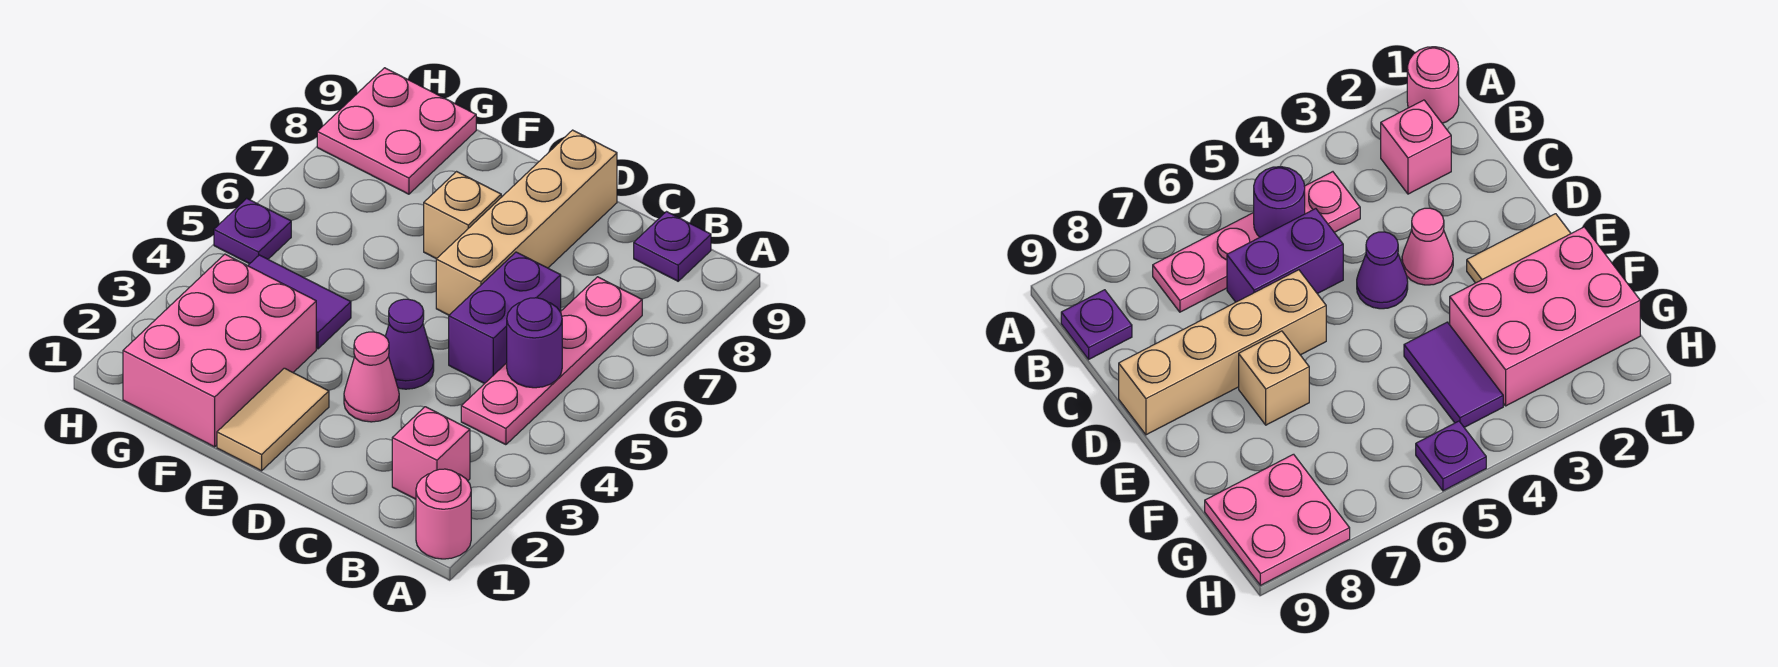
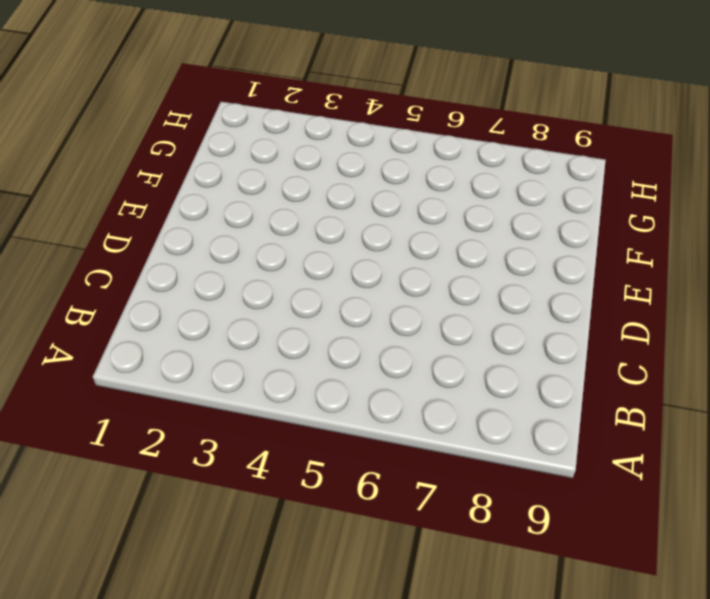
none -> pink round brick A1 level 1
none -> pink brick B2 level 1
none -> pink plate B4:B7 level 1

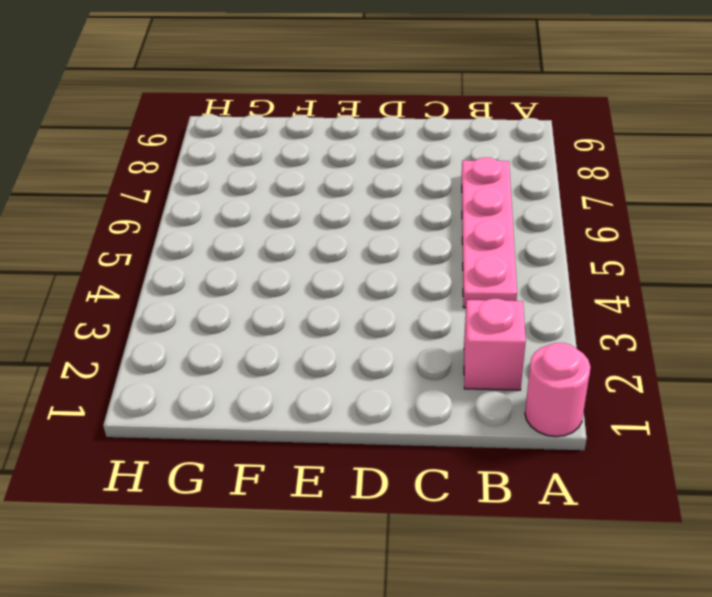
none -> purple plate B9 level 1
none -> purple brick C5:C6 level 1
none -> pink cone D3 level 1

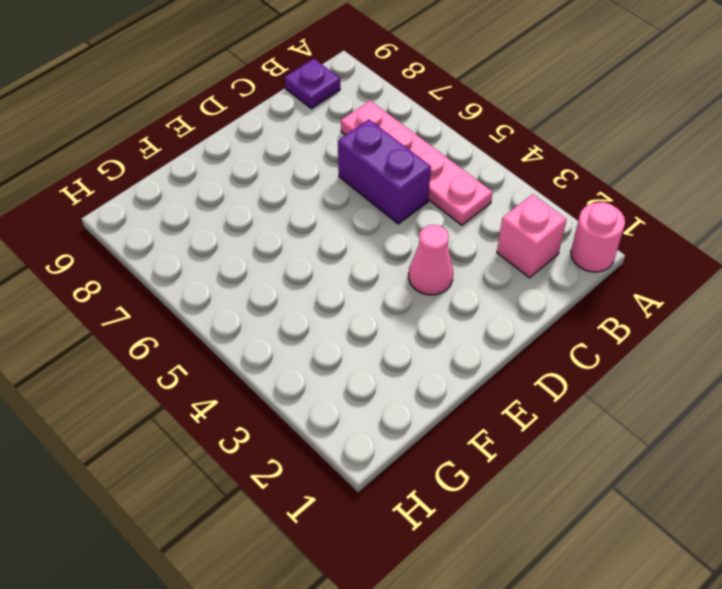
none -> purple cone D4 level 1
none -> tan brick D6:D9 level 1
none -> tan tile E1:E2 level 1

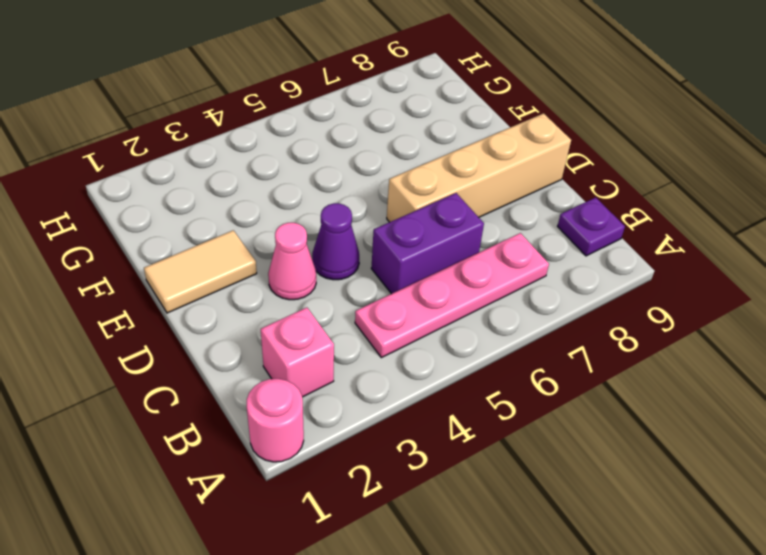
none -> tan brick E7 level 1
none -> pink brick F1:G3 level 1
none -> purple tile F4:G4 level 1

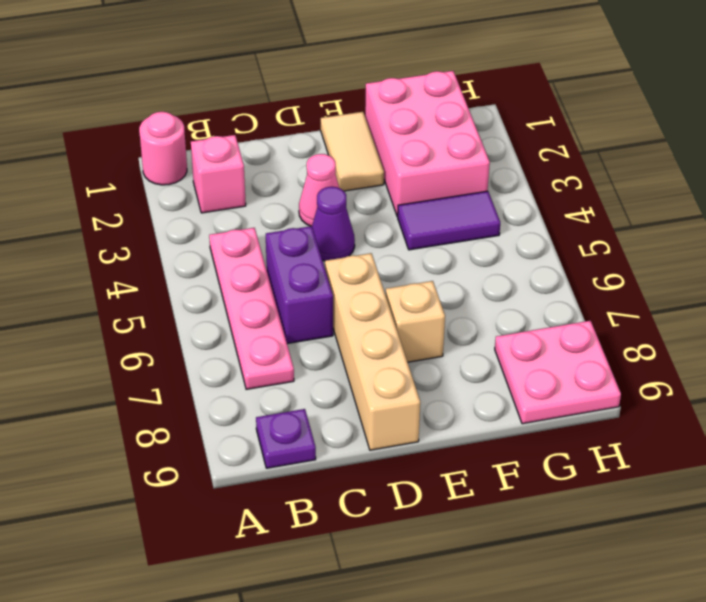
none -> purple plate H5 level 1
none -> purple round brick B5 level 2

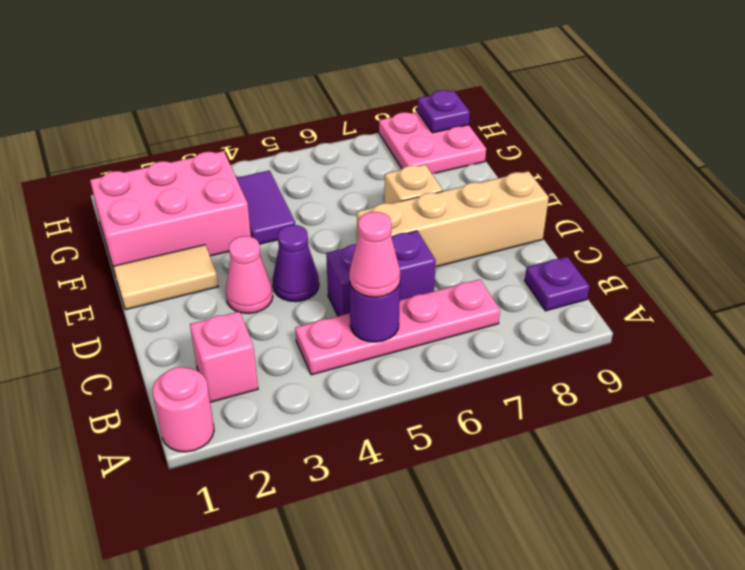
pink cone B5 level 3 -> none
purple plate H9 level 2 -> purple plate H5 level 1

